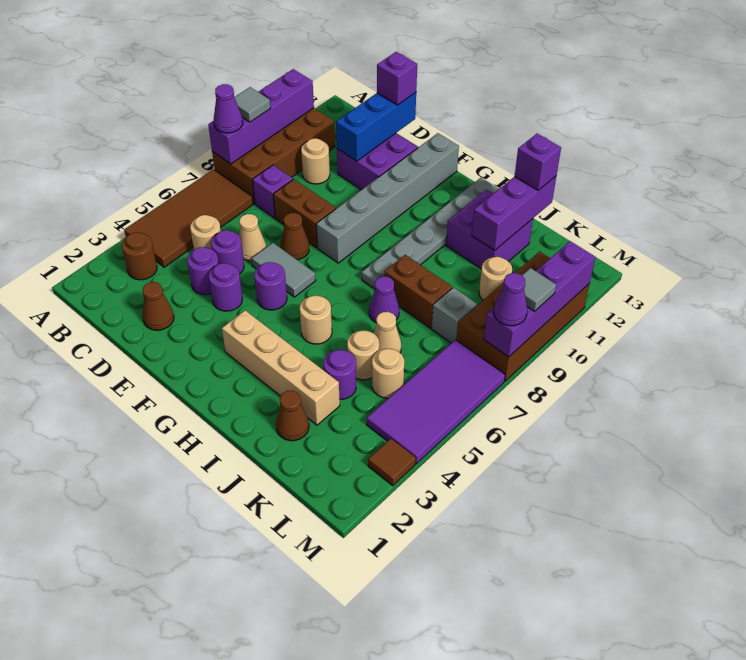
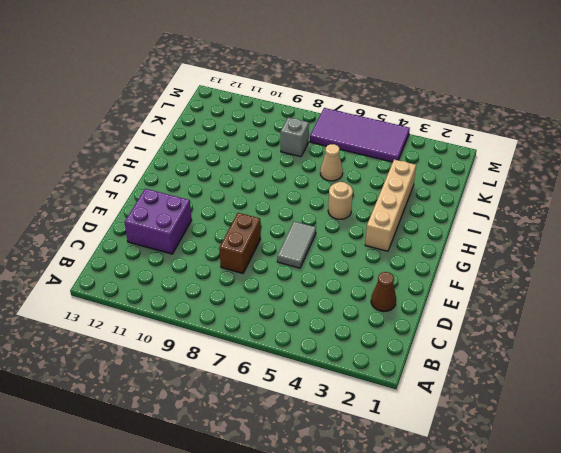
none -> brown tile A4:B7 level 1
none -> brown brick A8:B11 level 1
none -> brown round brick B3 level 1
none -> tan round brick C5 level 1

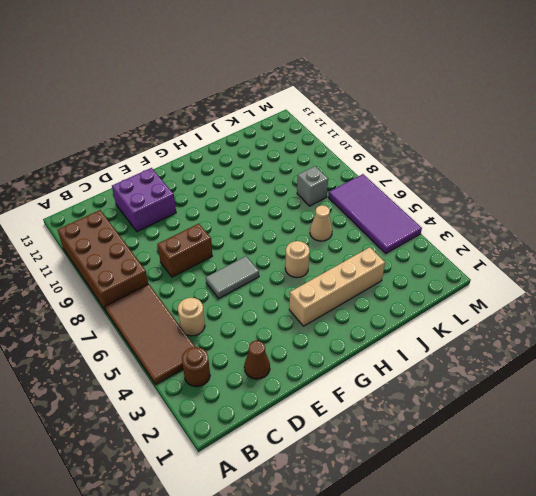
none -> purple brick C8 level 1
none -> tan round brick C10 level 1
none -> purple round brick D4 level 1
none -> purple round brick D5 level 1

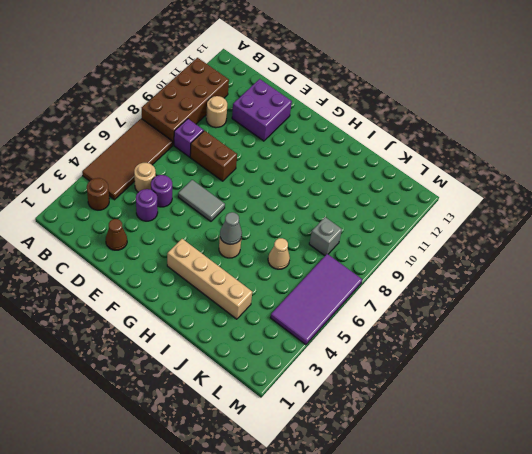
grey cone H5 level 2 -> none
none -> tan cone D6 level 1
none -> purple round brick E4 level 1
none -> brown cone E7 level 1
none -> purple round brick F5 level 1

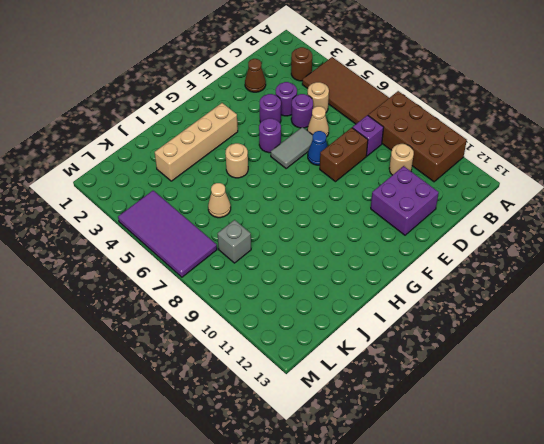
blue cone E7 level 1 -> brown cone E7 level 1
none -> grey brick F8:F13 level 1
none -> grey plate H8:H13 level 1
none -> purple cone I7 level 1
none -> brown brick I8:J8 level 1

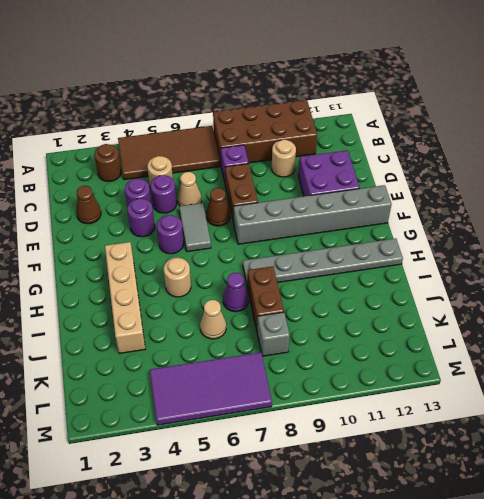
none -> purple brick I11:J12 level 1
none -> brown cone J2 level 1
none -> purple round brick J4 level 1
none -> tan round brick J5 level 1

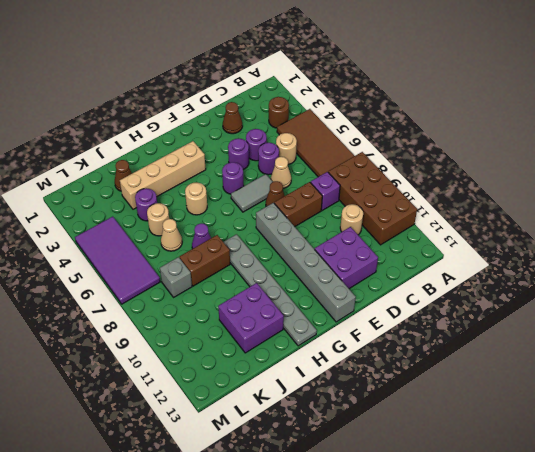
none -> tan round brick K5 level 1
none -> tan round brick K10 level 1
none -> brown brick L8:M11 level 1
none -> brown tile M3 level 1

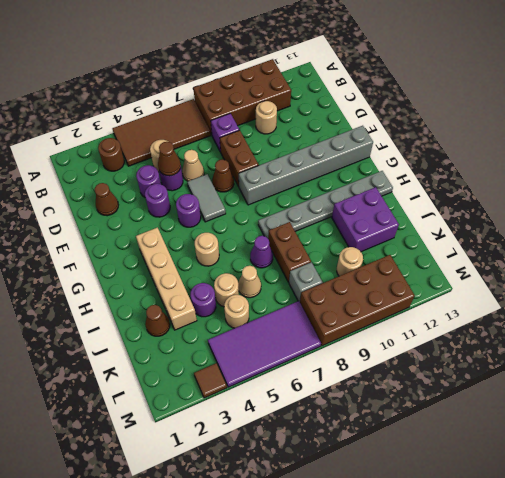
brown cone D5 level 2 -> none
none -> purple brick D11:E12 level 1
none -> purple brick A8:A11 level 2
none -> blue brick D11:D13 level 2
none -> purple brick J11:J13 level 2

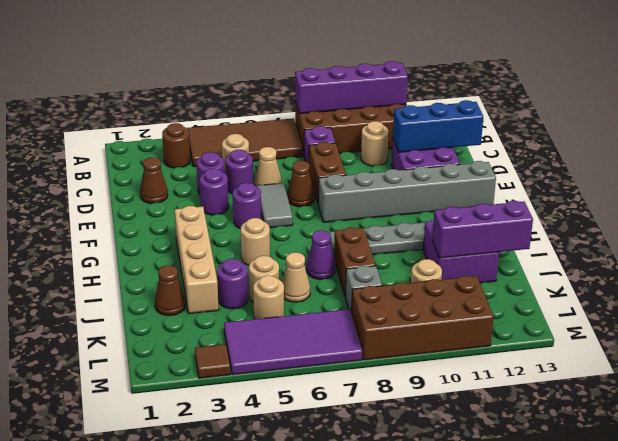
none -> purple brick M8:M11 level 2
none -> purple cone A8 level 3
none -> grey tile A9 level 3
none -> purple brick D13 level 3

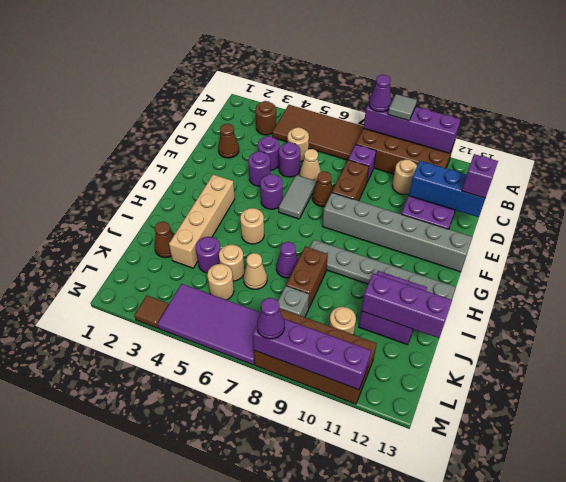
none -> purple brick J13 level 3
none -> grey tile M9 level 3

